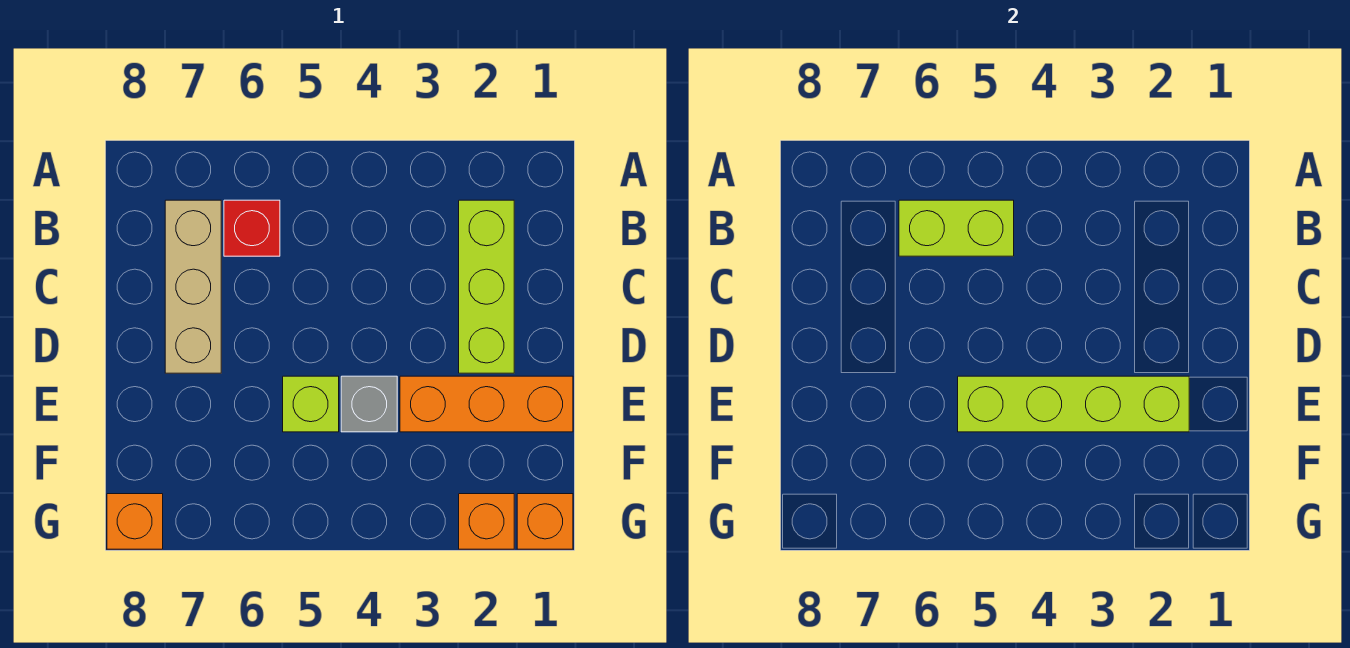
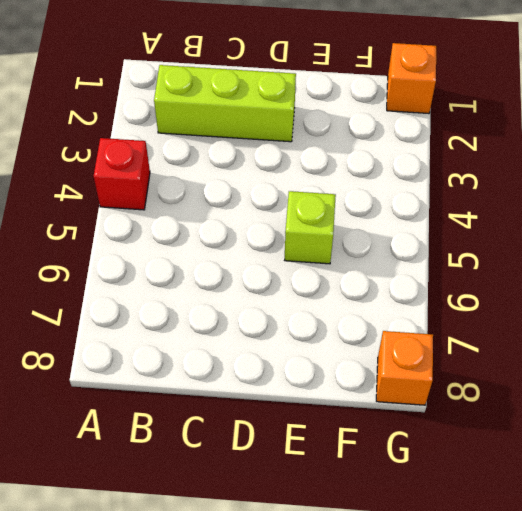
red brick A4 level 1 -> red brick B6 level 1
none -> tan brick B7:D7 level 1
none -> orange brick E1:E3 level 1

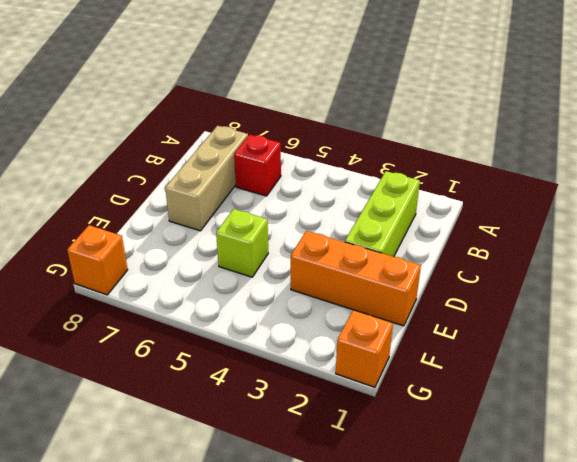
none -> grey brick E4 level 1
none -> orange brick G2 level 1

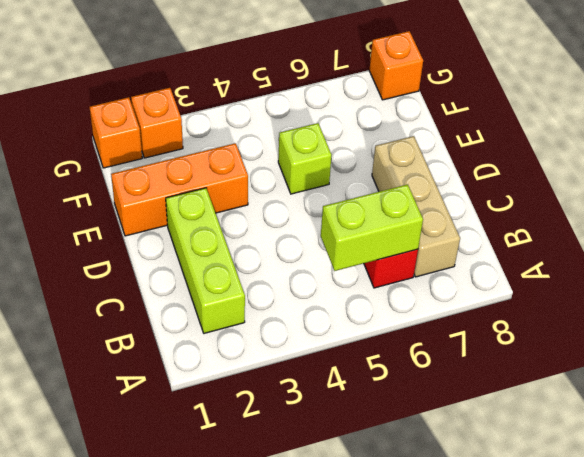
none -> grey brick E4 level 1
none -> lime brick E2:E5 level 2

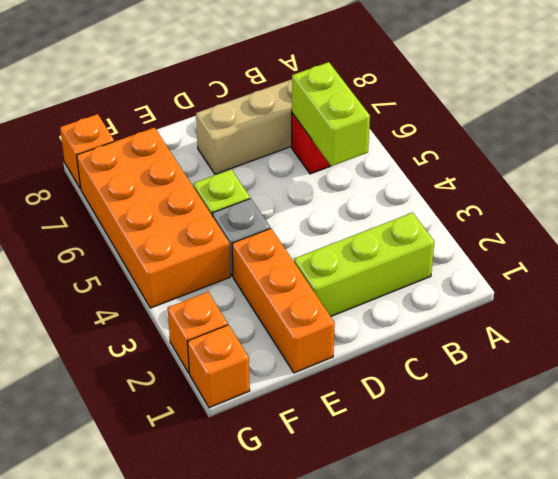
orange brick F4:G7 level 1 -> none
none -> lime brick E2:E5 level 2

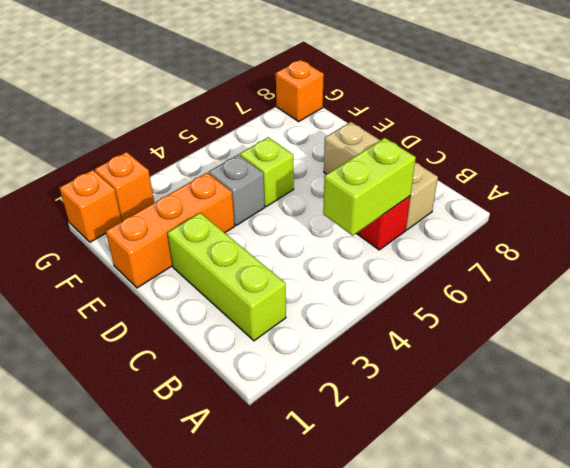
none -> lime brick E2:E5 level 2

